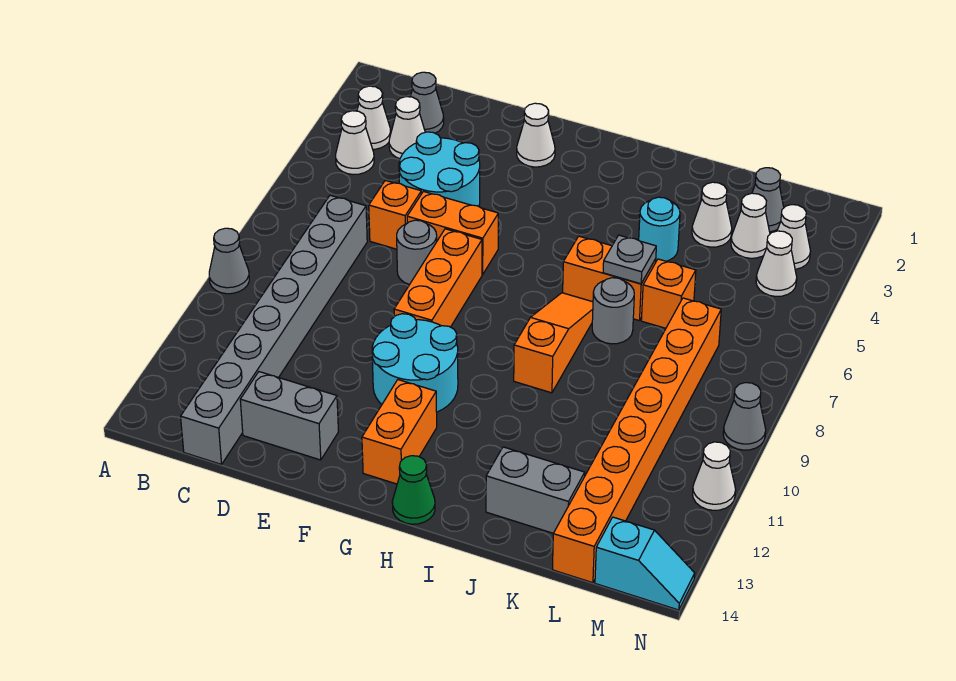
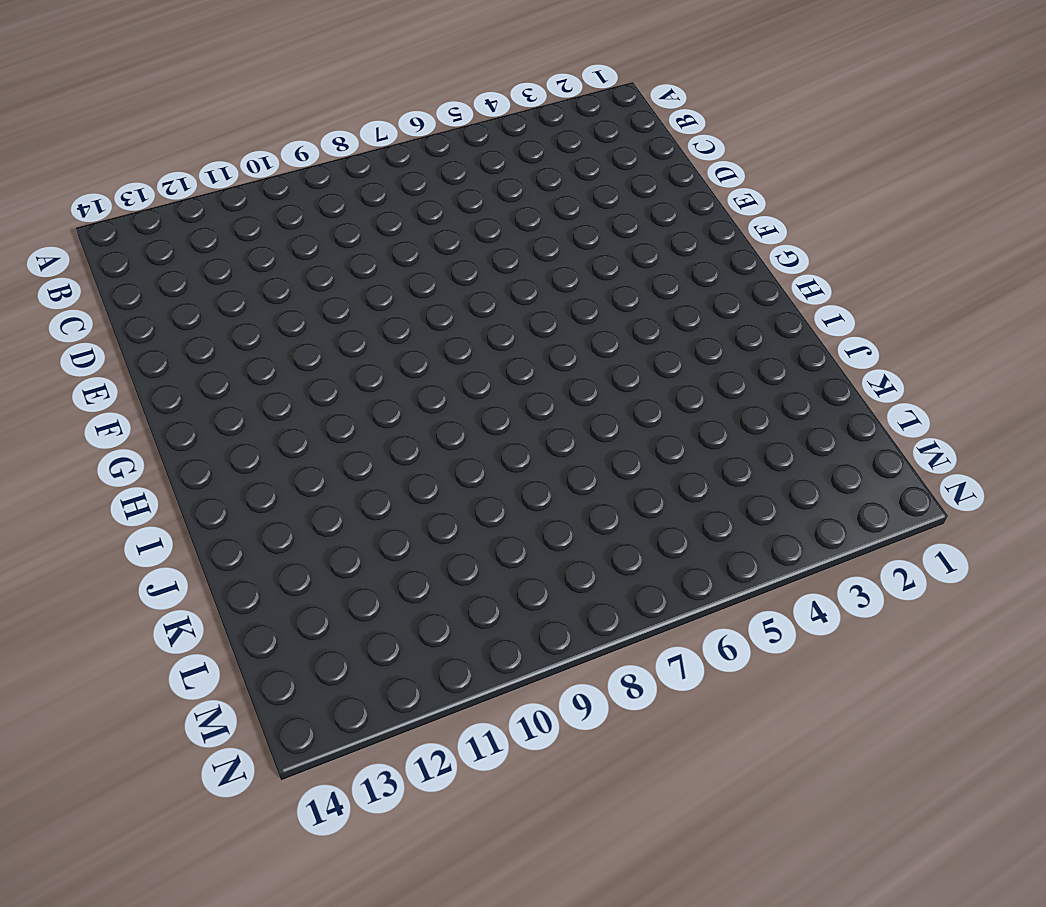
none -> grey cone A9 level 1
none -> white cone B3 level 1
none -> white cone B4 level 1
none -> grey cone C2 level 1

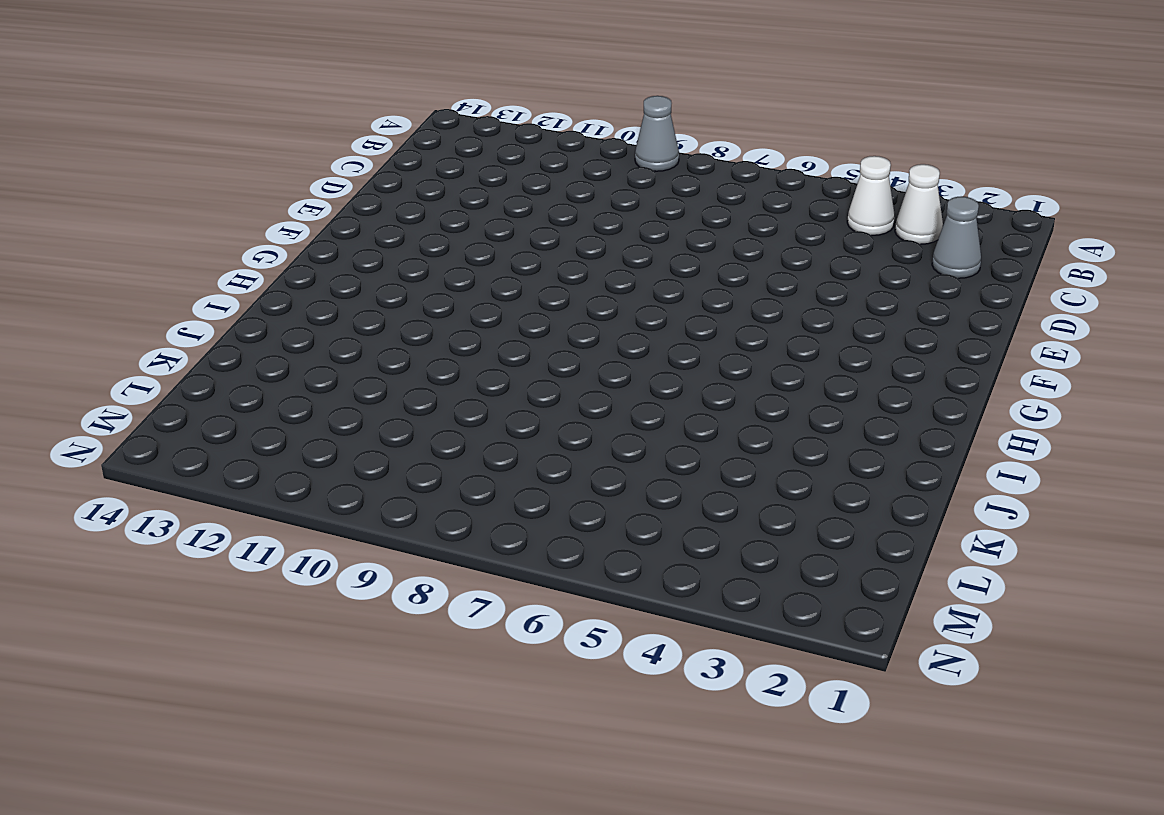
none -> white cone C3 level 1
none -> grey brick C7:C14 level 1
none -> cyan round brick D4:E5 level 1
none -> orange brick D6 level 1

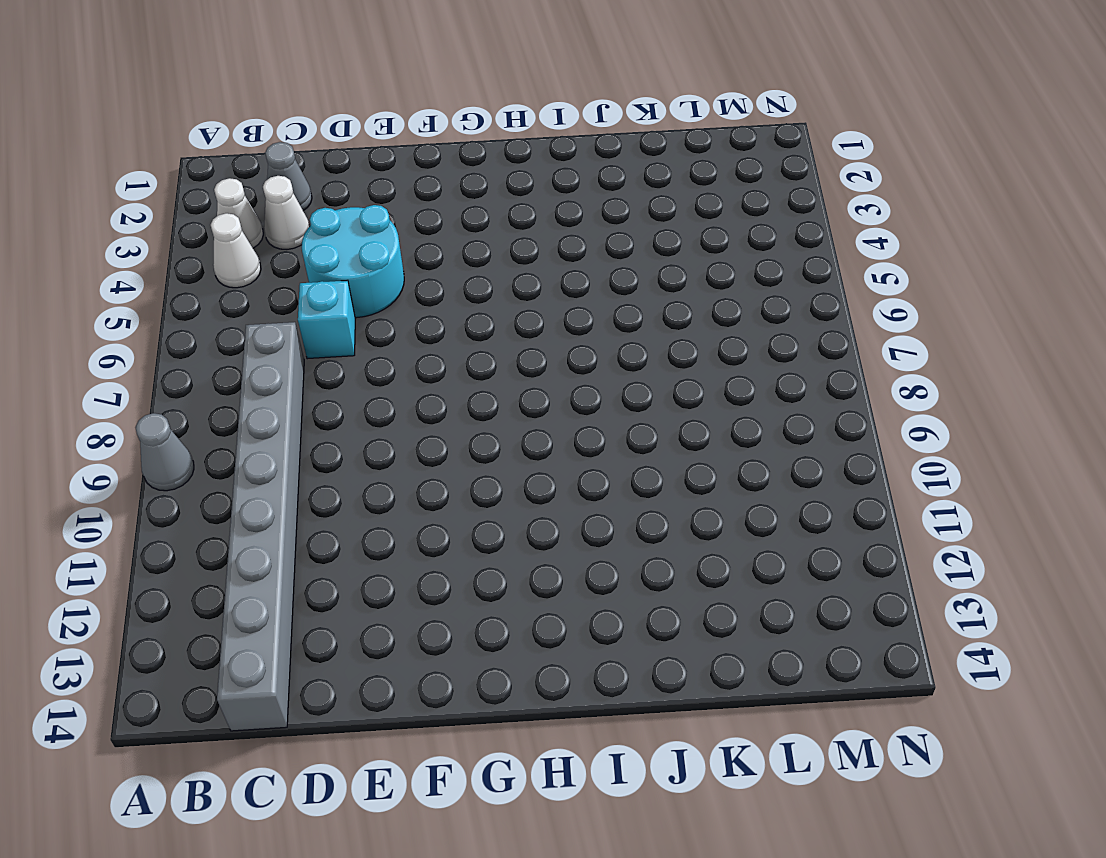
cyan brick D6 level 1 -> orange brick D6 level 1
none -> grey brick D13:E13 level 1
none -> orange brick E6:F6 level 1
none -> grey round brick E7 level 1
none -> white cone F2 level 1

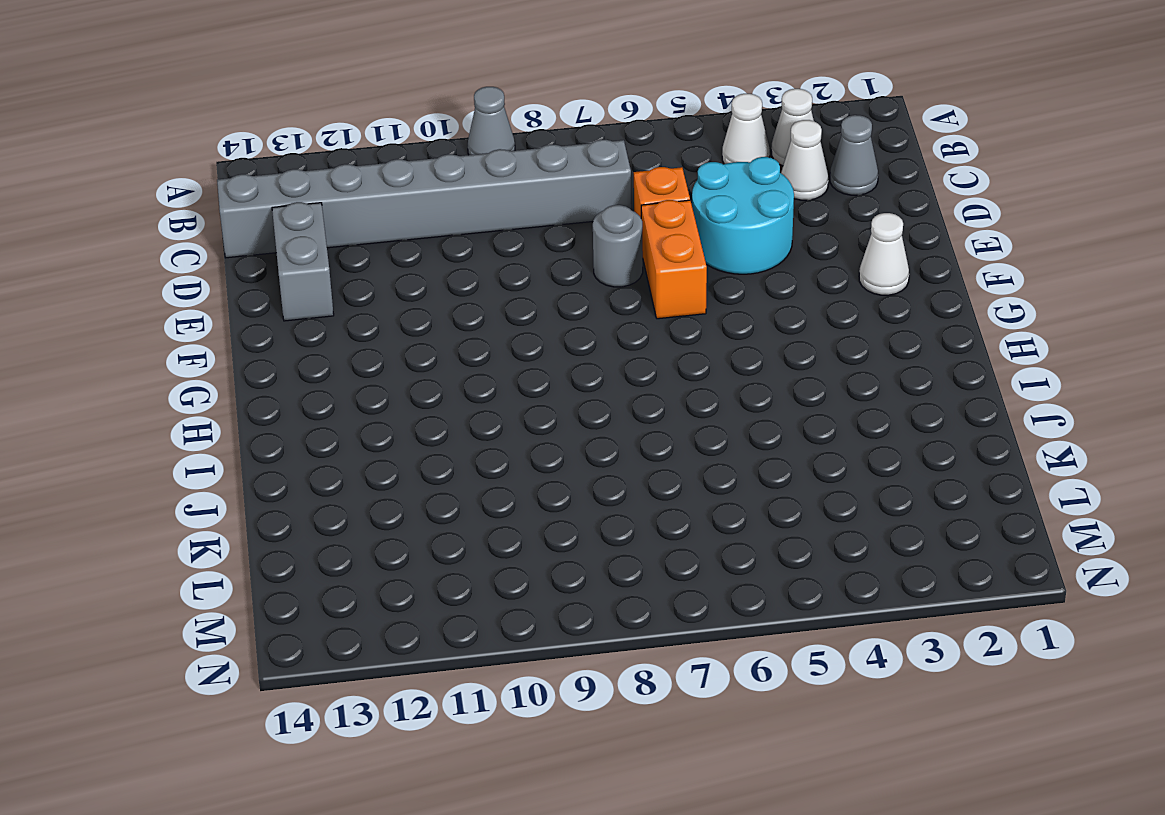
none -> orange brick F7:F9 level 1
none -> cyan round brick F10:G11 level 1
none -> orange brick G12:G13 level 1
none -> green cone H14 level 1

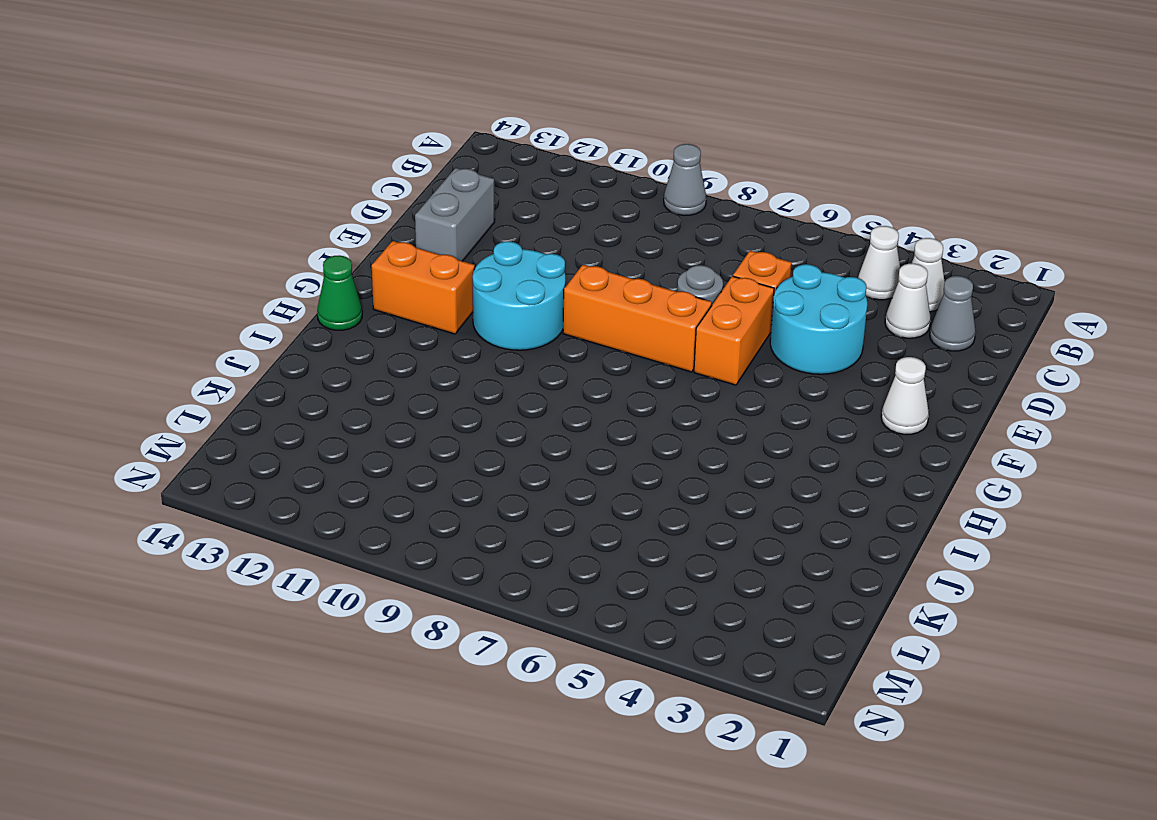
none -> grey brick C7:C14 level 1
none -> orange brick I6:J6 level 1
none -> orange slope I7:I9 level 1 top 9
none -> cyan round brick J4 level 1

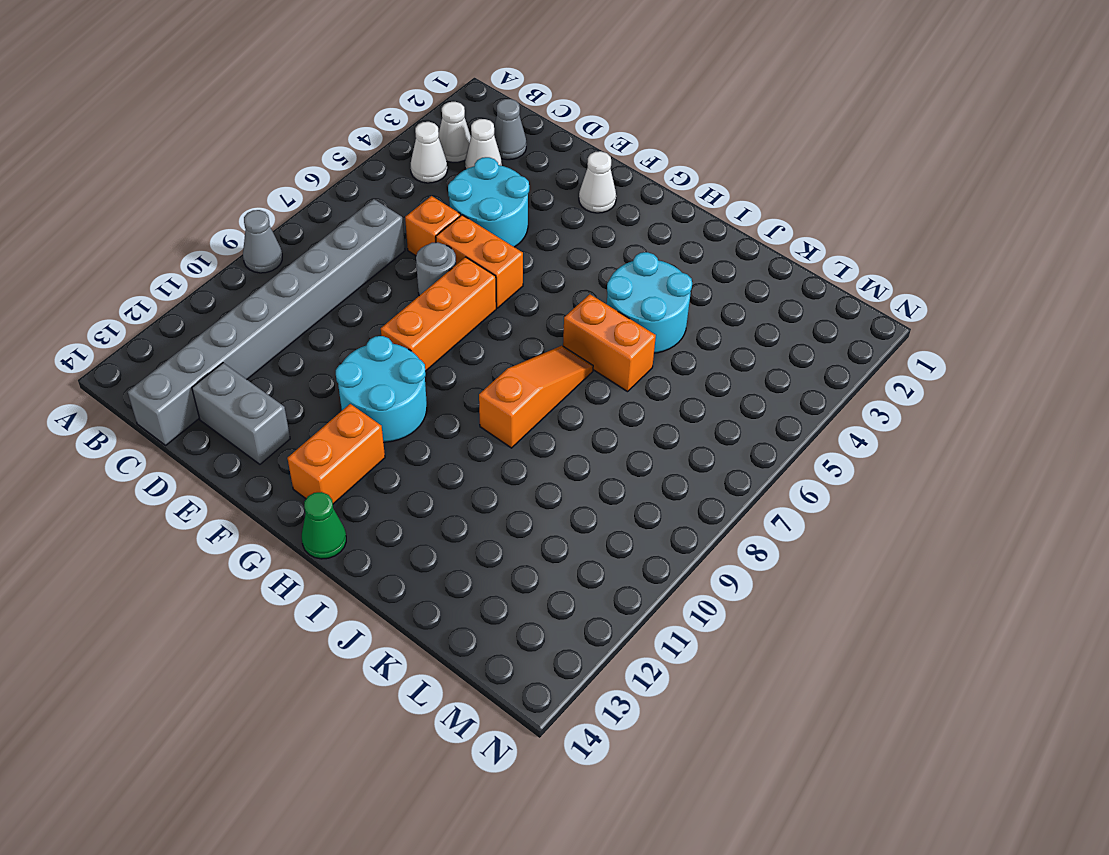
cyan round brick I4:J5 level 1 -> cyan round brick J4 level 1
none -> grey round brick J7 level 1
none -> grey brick J13:K13 level 1
none -> white cone K3 level 1
none -> orange brick K6 level 1

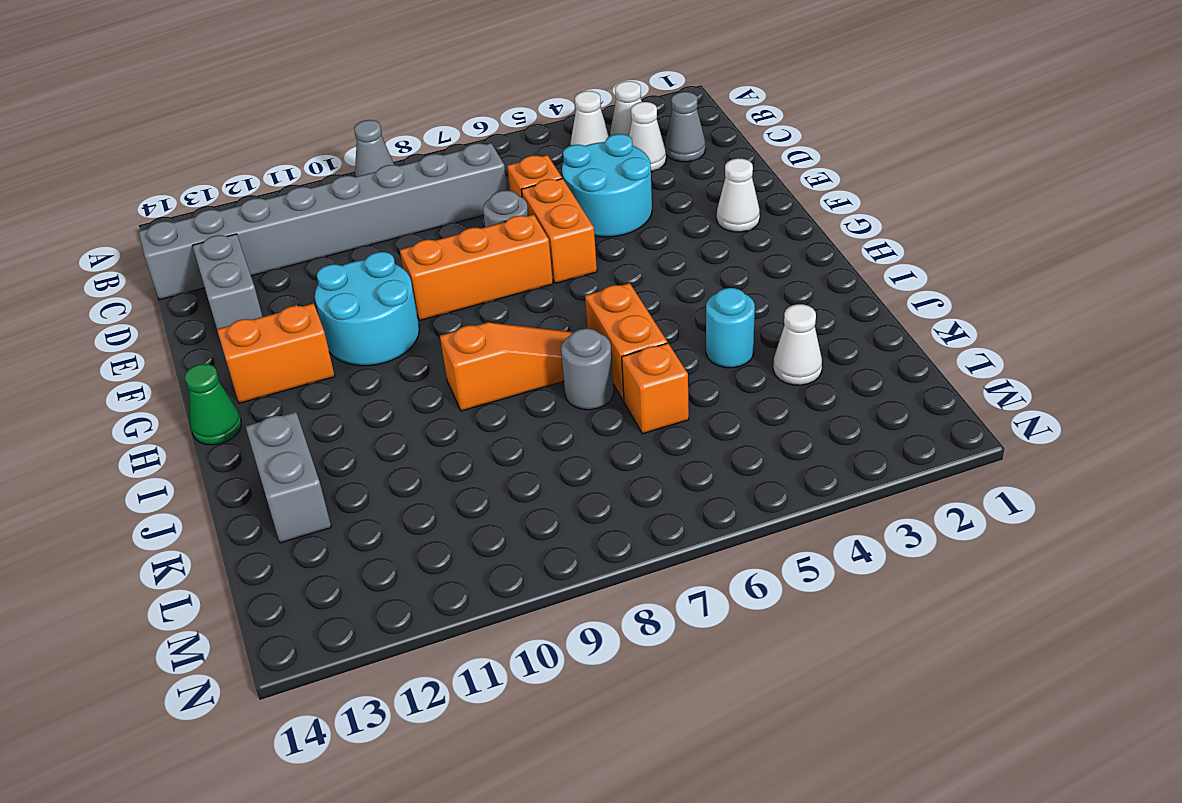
none -> grey cone L2 level 1
none -> white cone L3 level 1
none -> orange brick L7:L14 level 1
none -> white cone M3 level 1

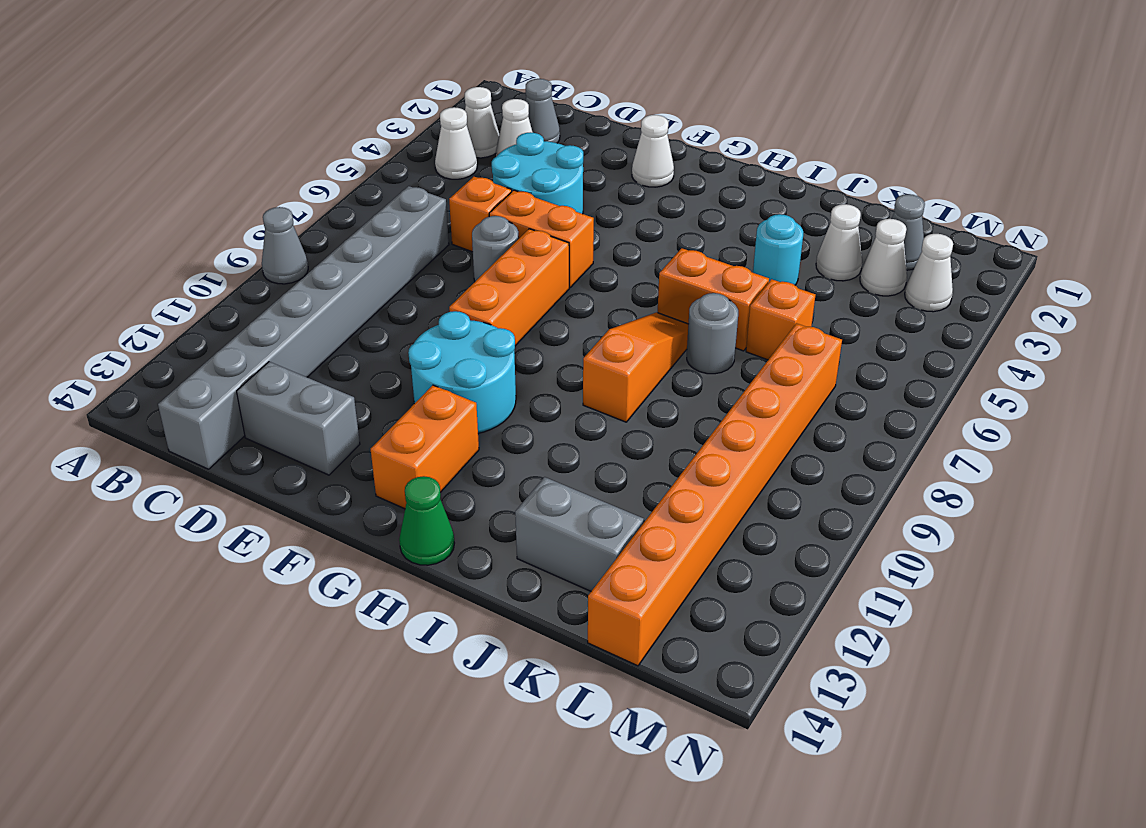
none -> white cone M4 level 1
none -> cyan slope M14:N14 level 1 top M
none -> grey cone N9 level 1
none -> white cone N11 level 1

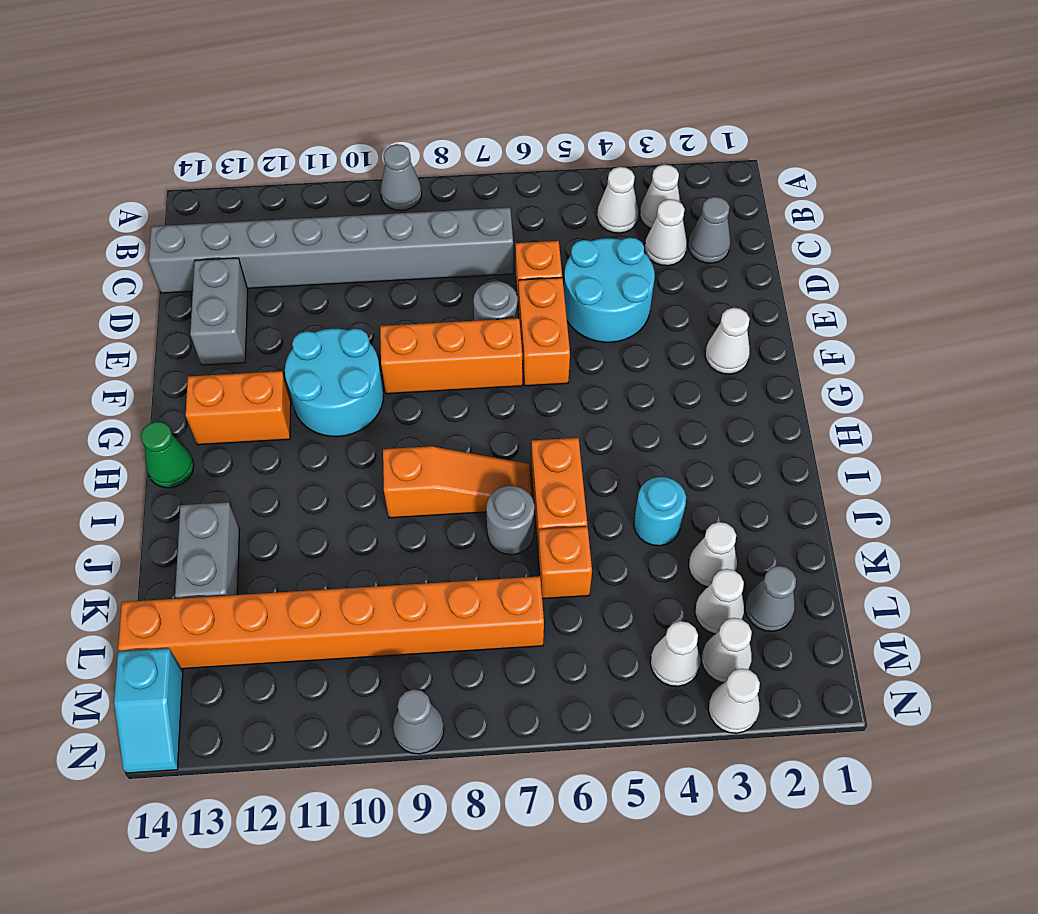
white cone N3 level 1 -> white cone N11 level 1
none -> grey plate J6 level 2

